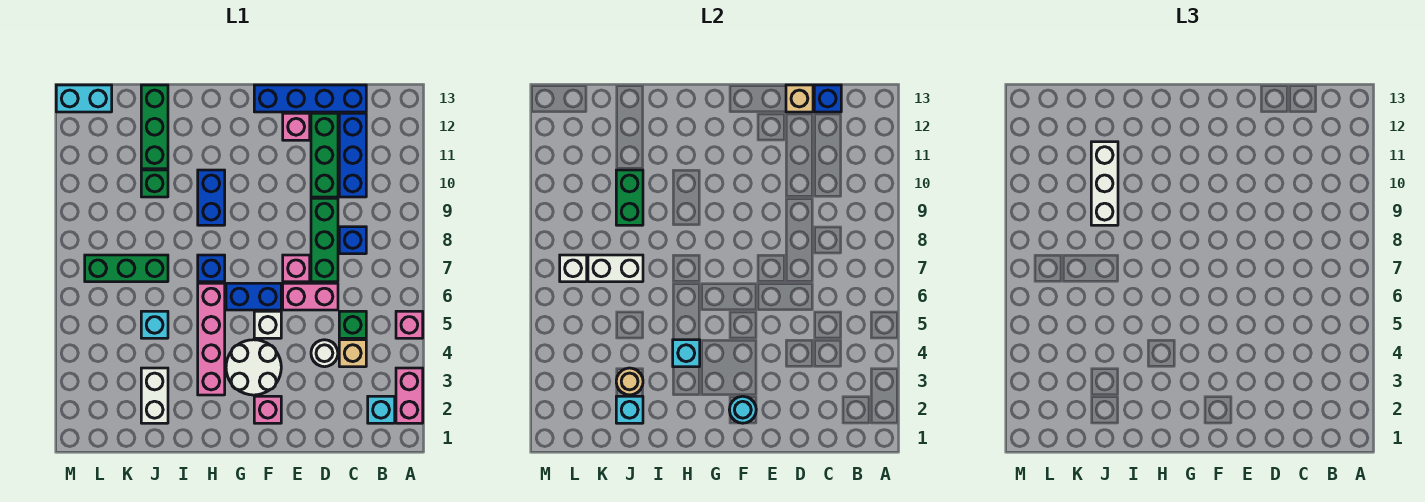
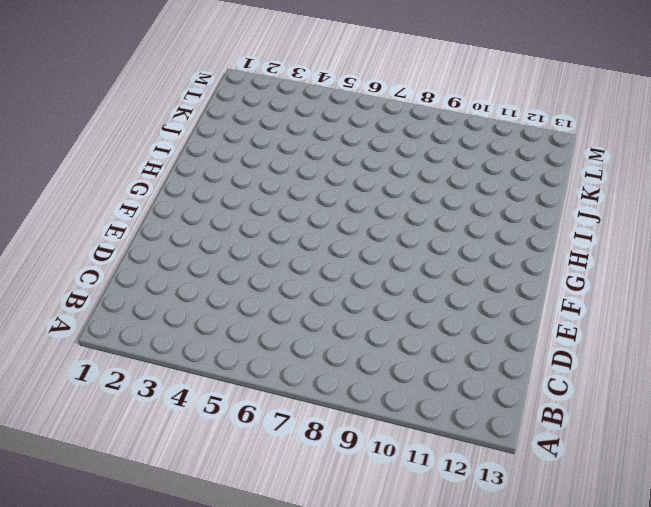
none -> pink brick A2:A3 level 1
none -> pink brick A5 level 1
none -> cyan brick B2 level 1
none -> tan brick C4 level 1

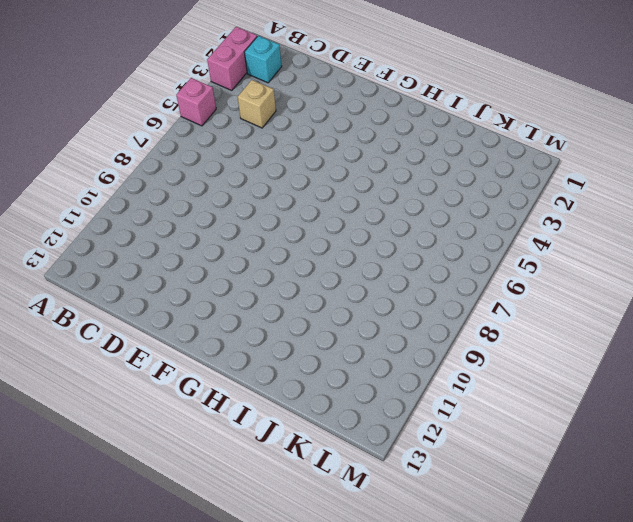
none -> green brick C5 level 1
none -> blue brick C8 level 1
none -> blue brick C10:C12 level 1
none -> blue brick C13:F13 level 1

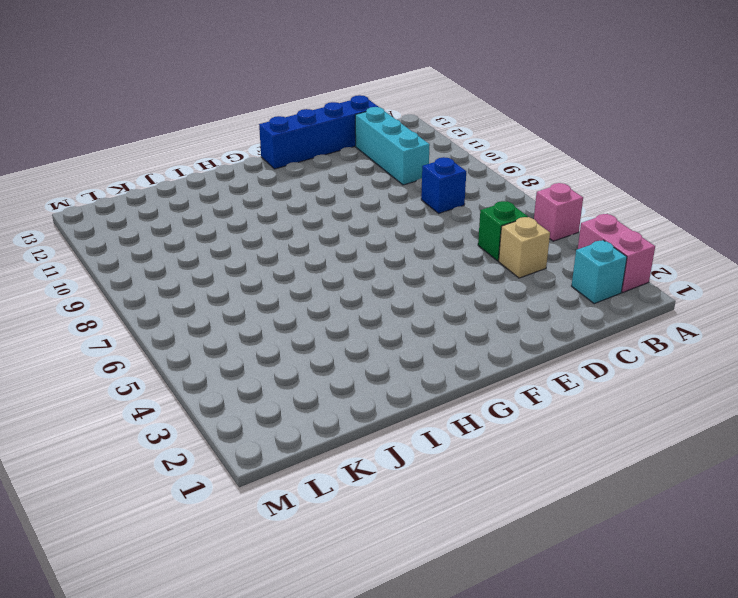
cyan brick C10:C12 level 1 -> blue brick C10:C12 level 1
none -> white round brick D4 level 1
none -> pink brick D6:E6 level 1
none -> green brick D7:D9 level 1
none -> green brick D10:D12 level 1

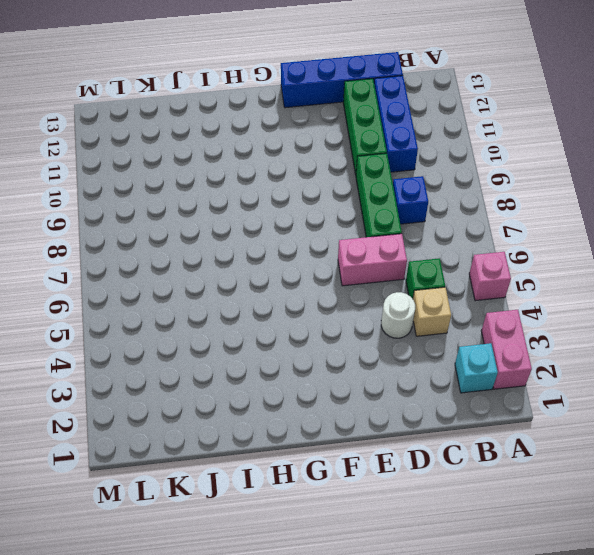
none -> pink brick E7 level 1
none -> pink brick E12 level 1
none -> pink brick F2 level 1
none -> white round brick F3:G4 level 1

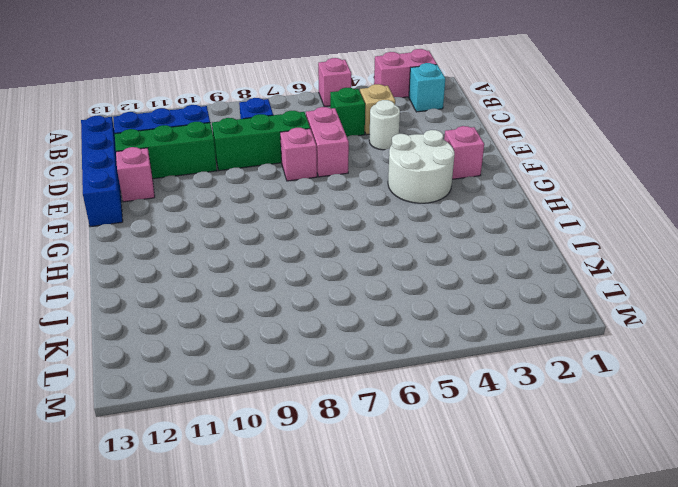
none -> white brick F5 level 1
none -> blue brick F6:G6 level 1
none -> pink brick H3:H6 level 1
none -> blue brick H7 level 1

